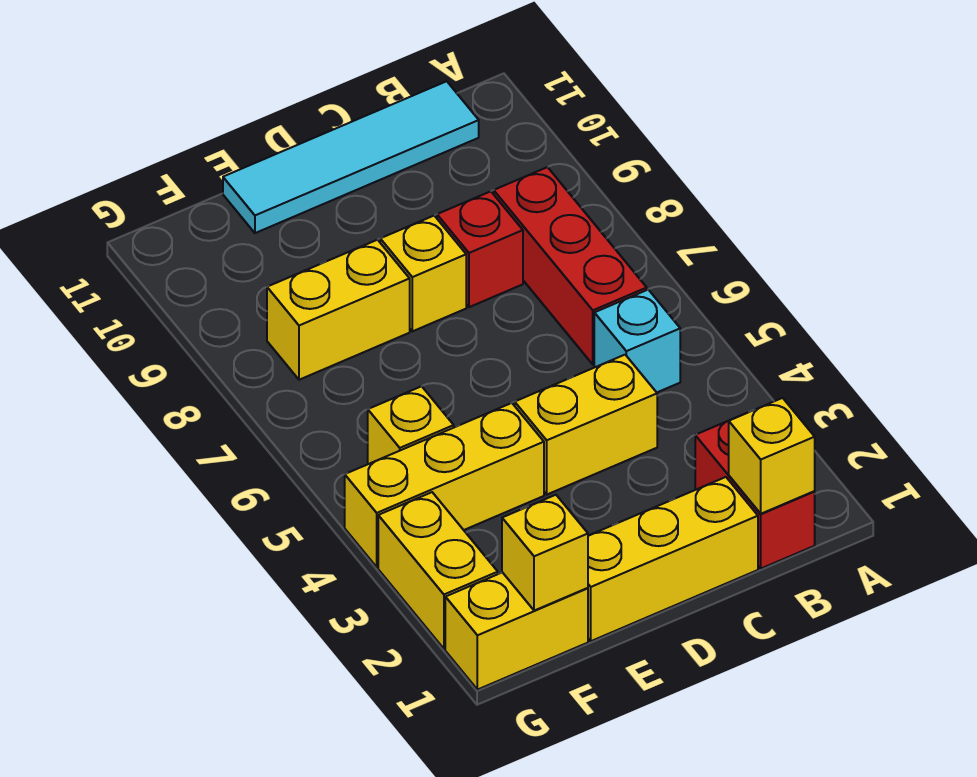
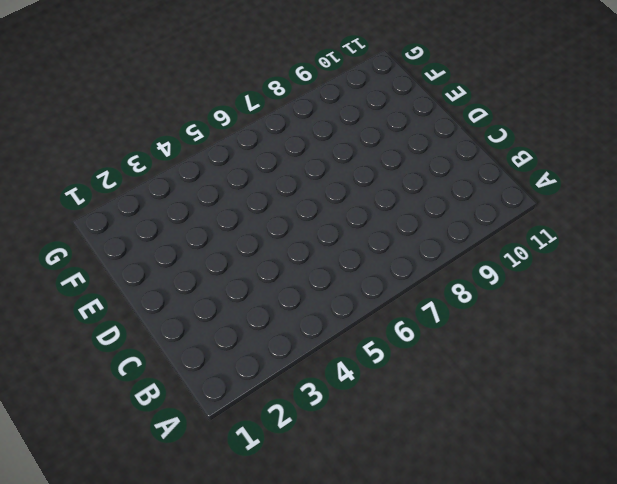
none -> red brick B1:B2 level 1
none -> cyan brick B5 level 1
none -> red brick B6:B8 level 1

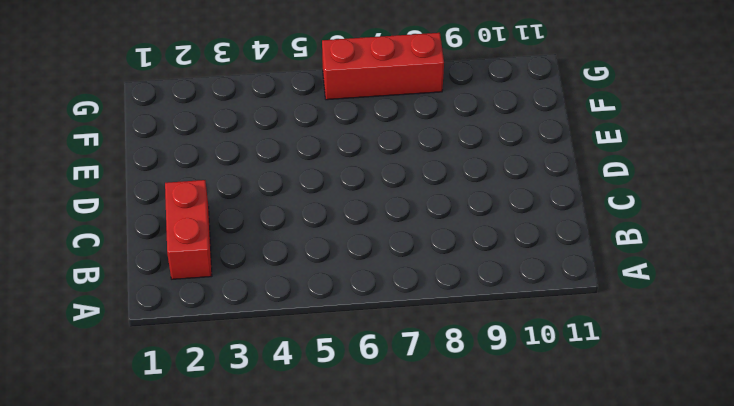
red brick B2:C2 level 1 -> red brick B1:B2 level 1
red brick G6:G8 level 1 -> red brick B6:B8 level 1
none -> cyan brick B5 level 1
none -> cyan tile B11:E11 level 1
none -> yellow brick C1:E1 level 1

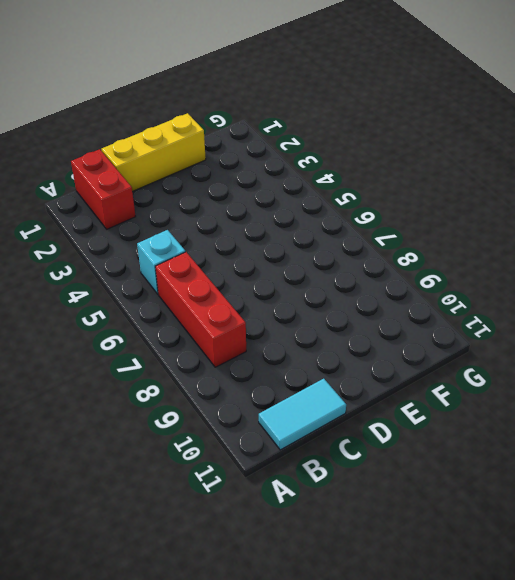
cyan tile B11:C11 level 1 -> cyan tile B11:E11 level 1
none -> yellow brick C4:D4 level 1
none -> red brick C8 level 1
none -> yellow brick D8 level 1

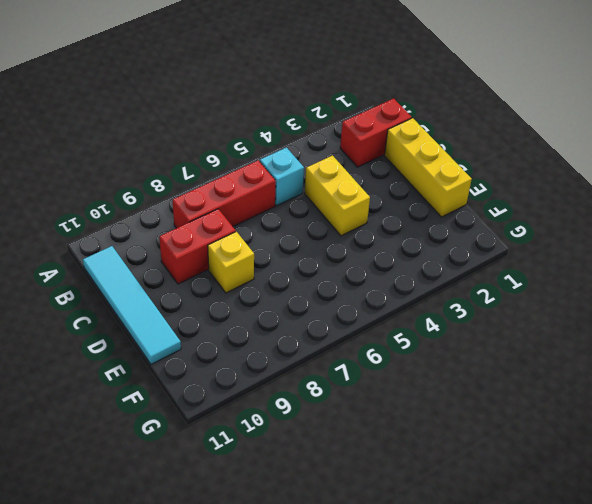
red brick C8:C9 level 1 -> red brick C8 level 1
none -> yellow brick E4:G4 level 1
none -> yellow brick E8:F8 level 1
none -> yellow brick F1:G1 level 1

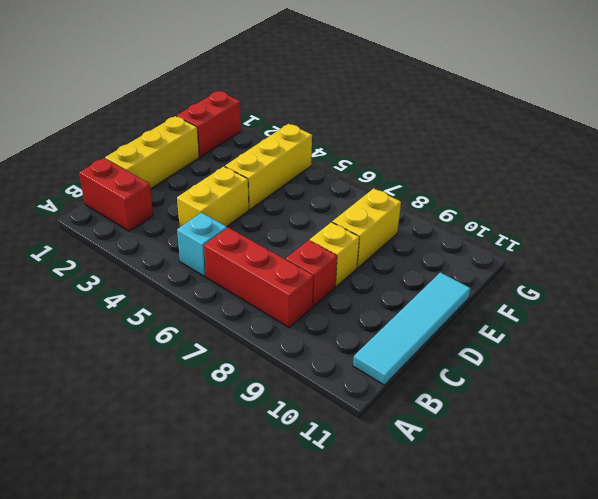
red brick F1:G1 level 1 -> yellow brick F1:G1 level 1
none -> yellow brick F5 level 1
none -> yellow brick G2:G3 level 1
none -> yellow brick B1 level 2

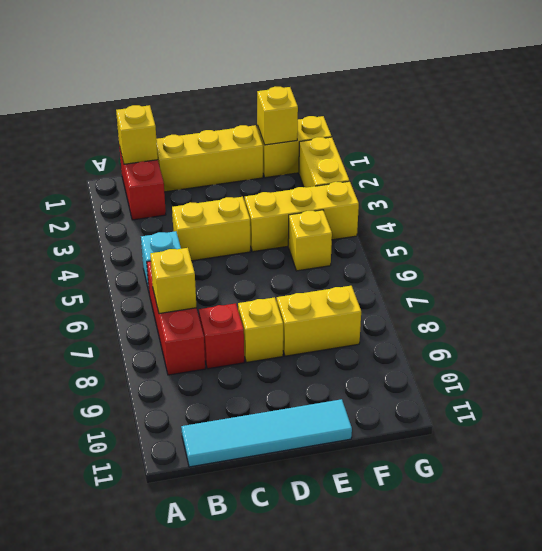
yellow brick B7 level 2 -> none

